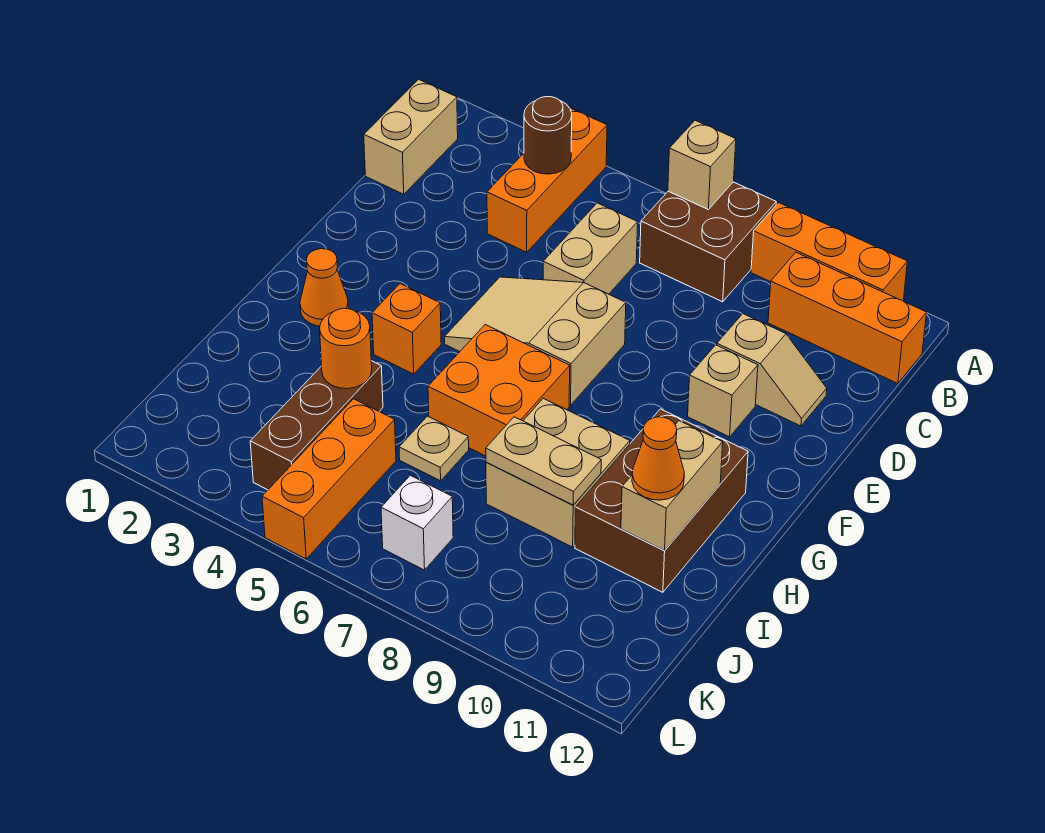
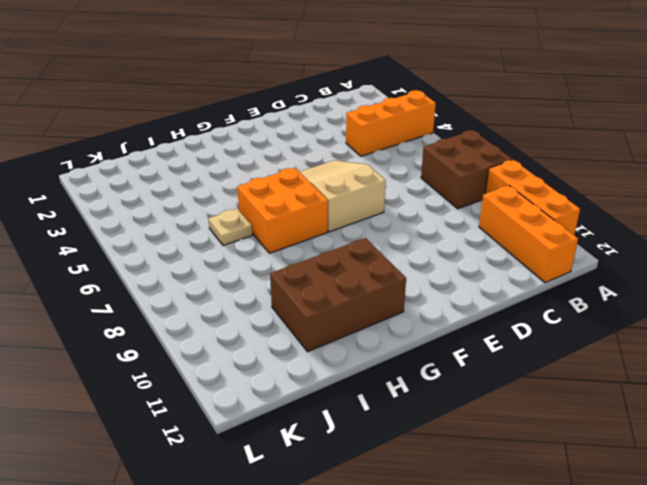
none -> tan brick B1:C1 level 1
none -> tan brick C6:D6 level 1
none -> tan slope D10:D11 level 1 top 10

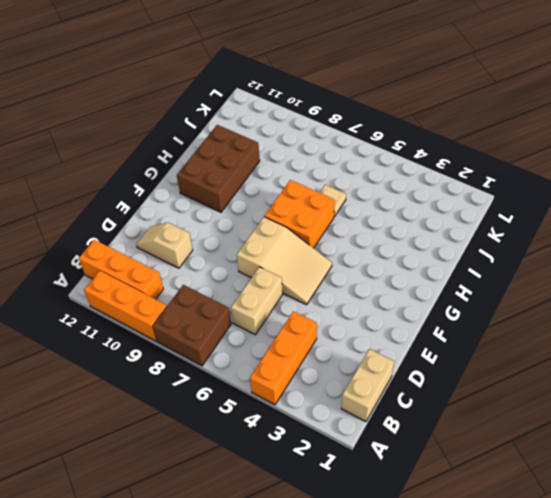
none -> tan brick E10 level 1
none -> orange cone G2 level 1
none -> orange brick G4 level 1

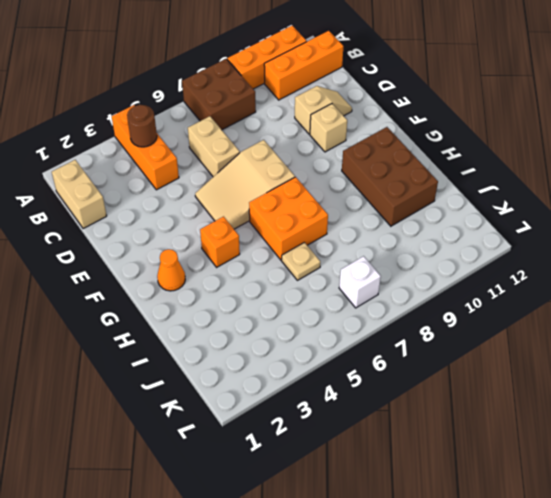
none -> tan brick H8:I9 level 1
none -> brown brick I4:K4 level 1
none -> orange brick J5:L5 level 1

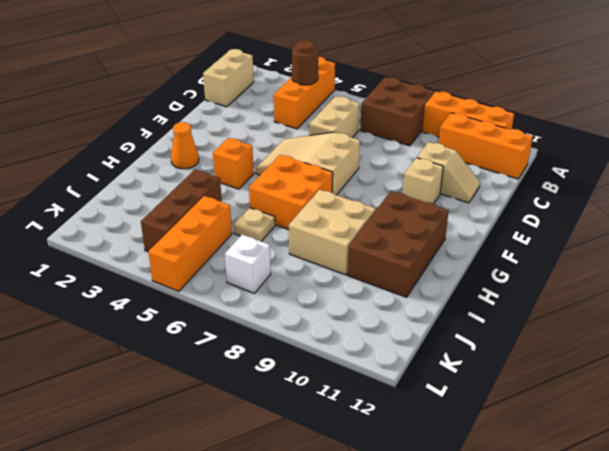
none -> tan brick A7 level 2
none -> tan brick H11:I11 level 2
none -> orange round brick I4 level 2

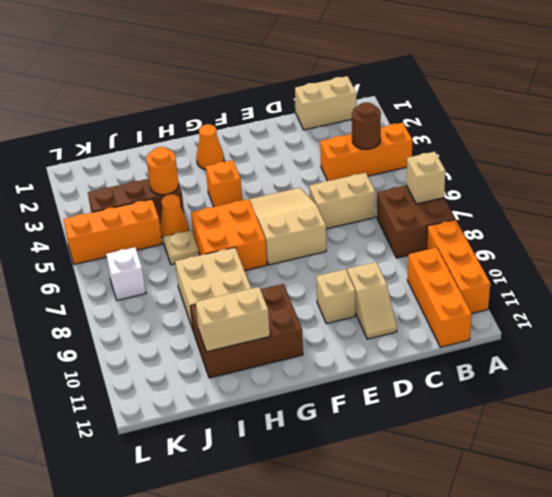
orange cone I5 level 1 -> orange cone I11 level 3
none -> tan plate I8:I9 level 2

